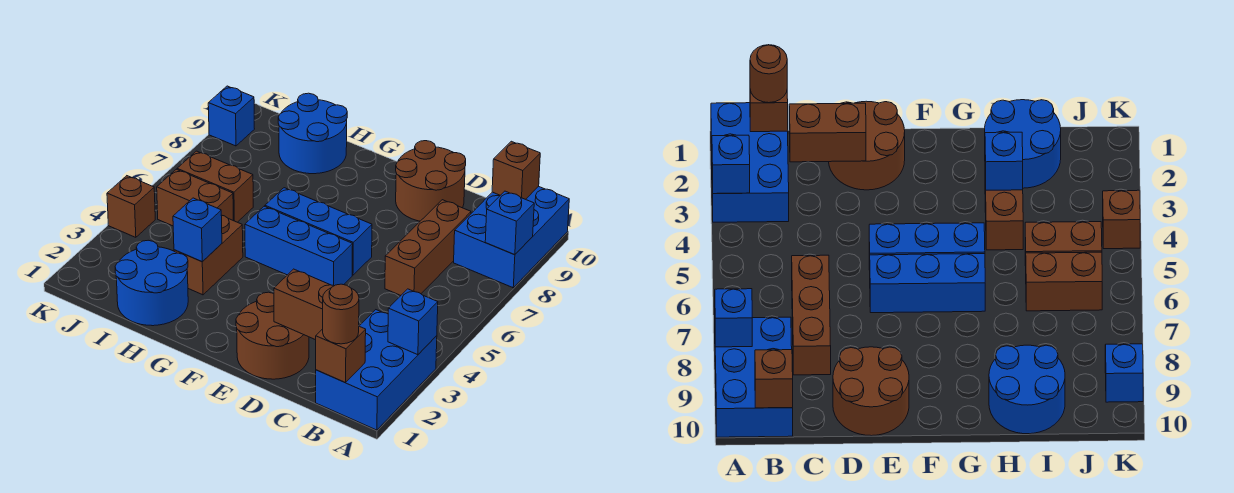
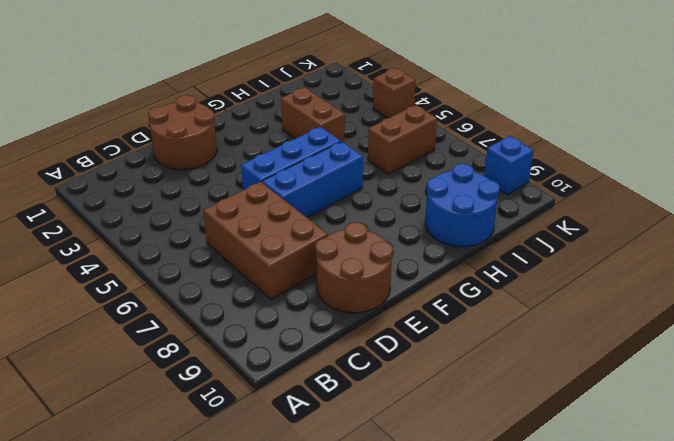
brown brick C6:D8 level 1 -> brown brick C6:C8 level 1
none -> blue brick A1:B3 level 1
none -> blue brick A8:B10 level 1
none -> blue round brick H1:I2 level 1

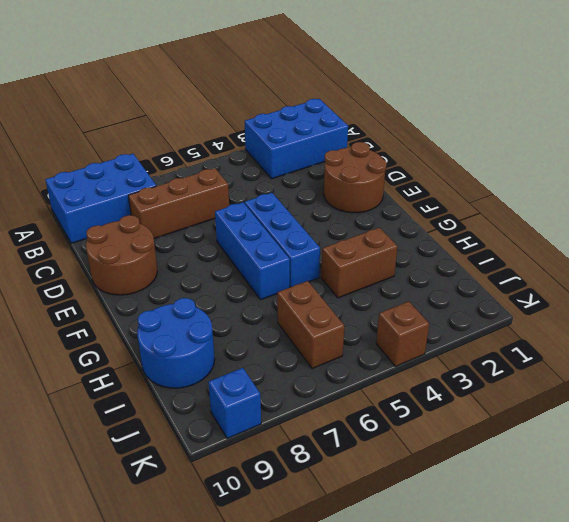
none -> blue round brick H1:I2 level 1
none -> brown brick I5:J5 level 1
none -> blue brick A3 level 2

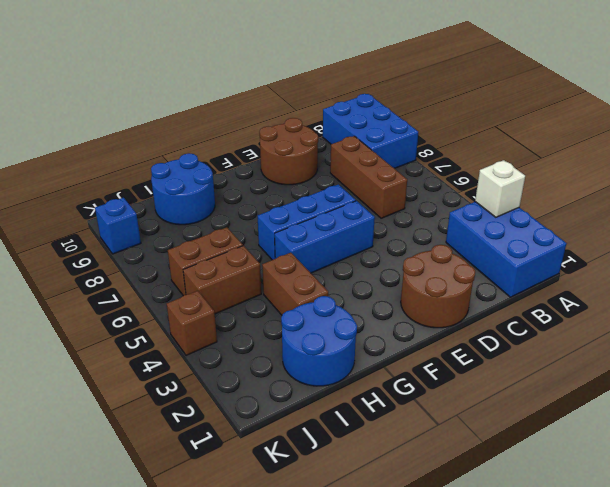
white brick A3 level 2 -> blue brick A3 level 2
none -> blue brick A8 level 2
none -> brown brick B1 level 2
none -> brown brick B10 level 2

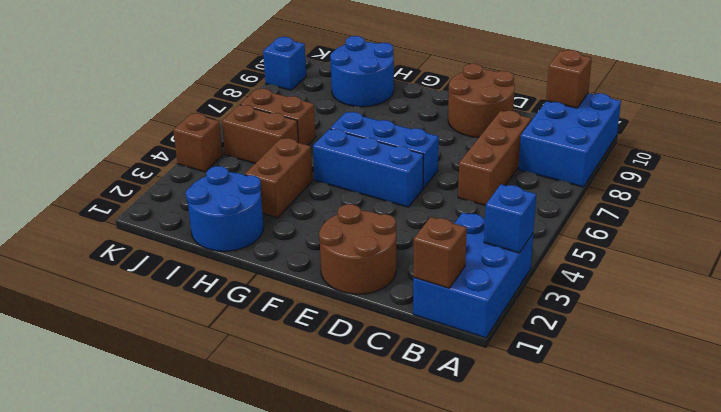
none -> blue brick A8 level 2
none -> brown brick C2:D2 level 2
none -> blue brick H3 level 2

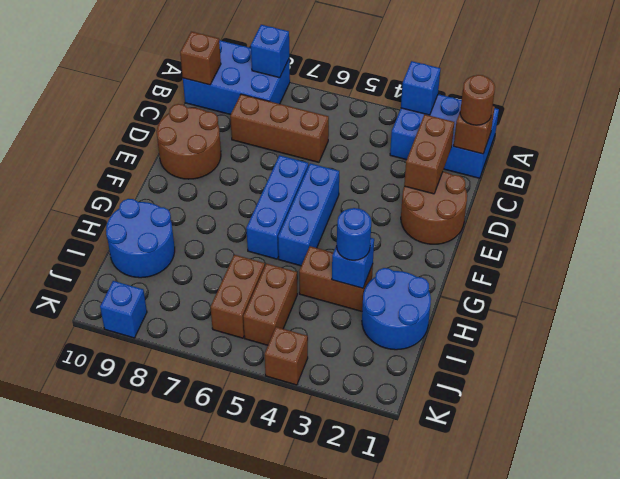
blue round brick H3 level 3 -> none

